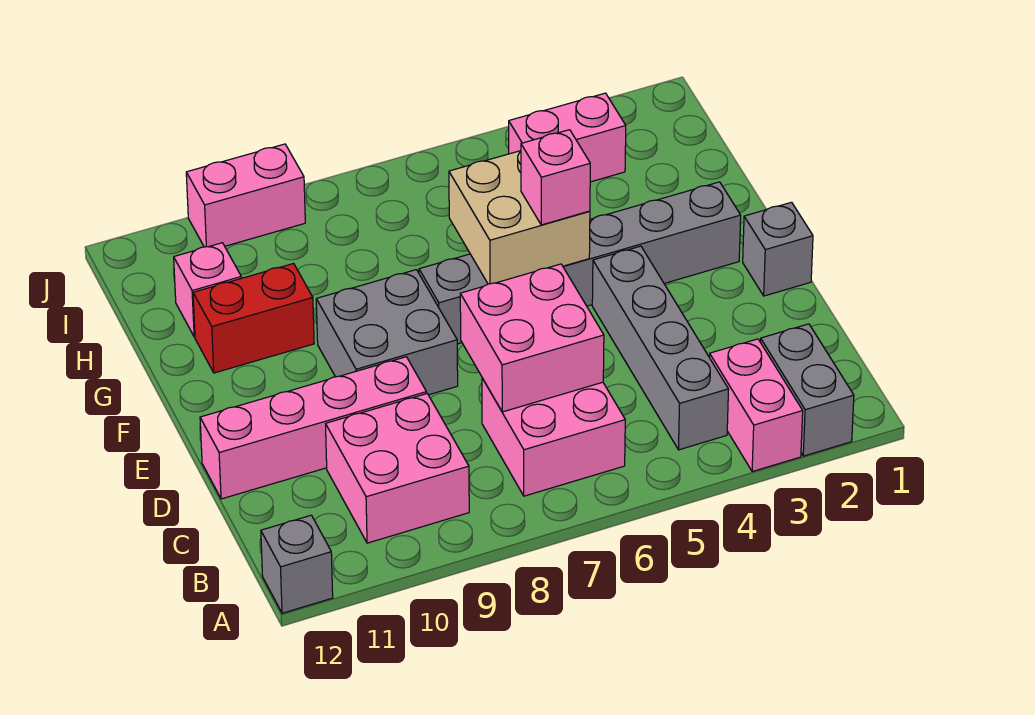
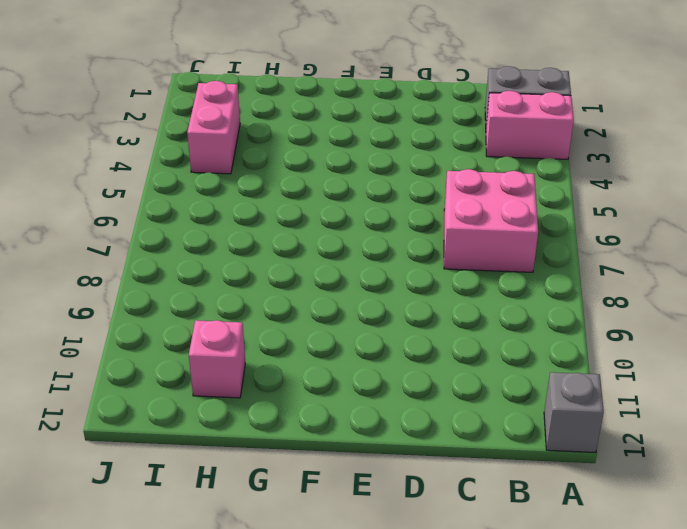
none -> grey brick B4:E4 level 1
none -> pink brick B9:C10 level 1
none -> pink brick D9:D12 level 1

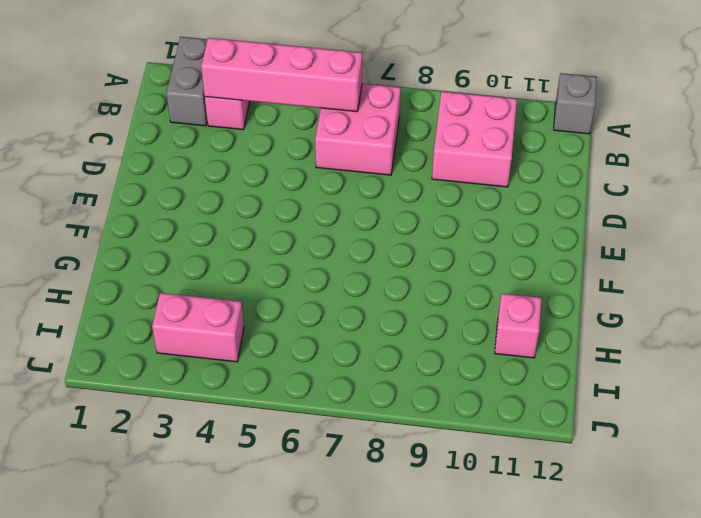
pink brick B3:B6 level 2 -> pink brick D9:D12 level 1
none -> grey brick B4:E4 level 1
none -> grey brick E1 level 1
none -> grey brick E8:F9 level 1

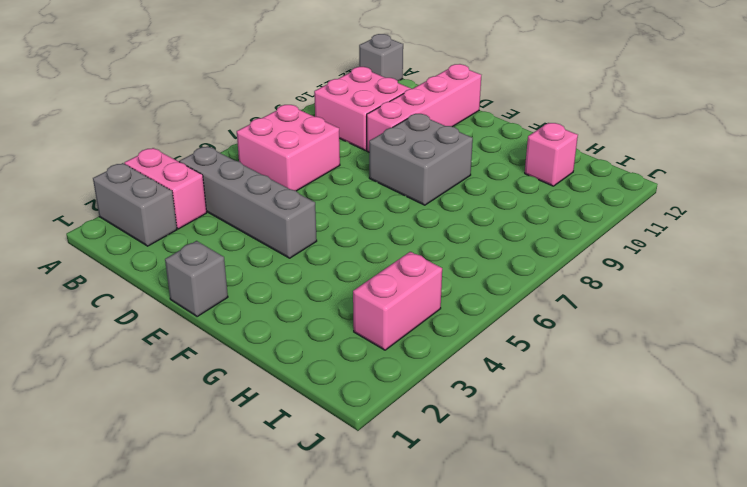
none -> grey brick F2:F7 level 1
none -> red brick G10:G11 level 1
none -> pink brick J9:J10 level 1

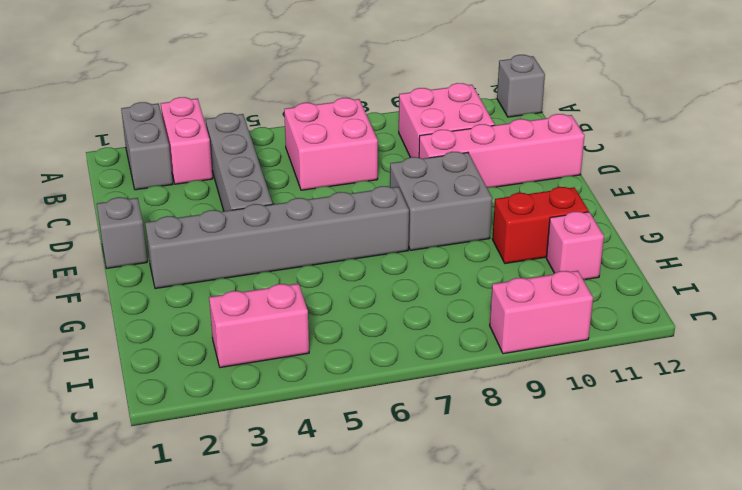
none -> pink brick C6:D7 level 2
none -> tan brick F5:G6 level 2
none -> pink brick F5 level 3

